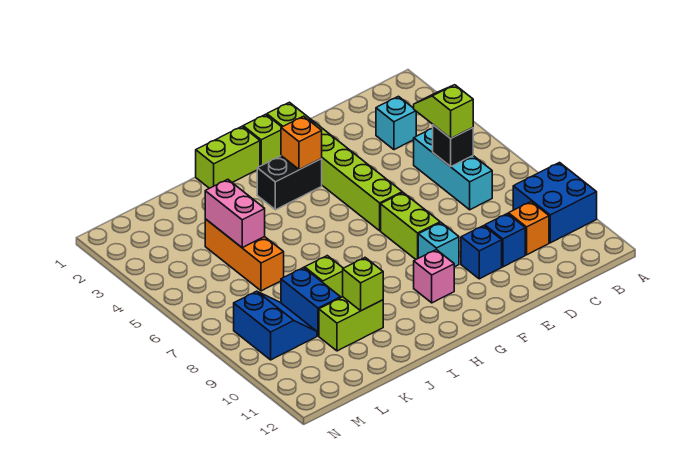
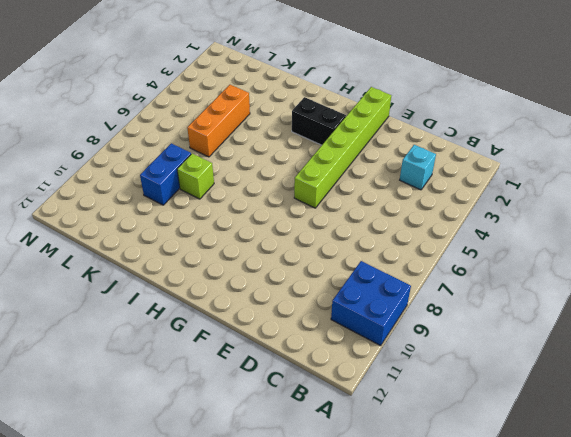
none -> cyan brick C5:C7 level 1
none -> orange brick C10 level 1
none -> blue brick D10 level 1

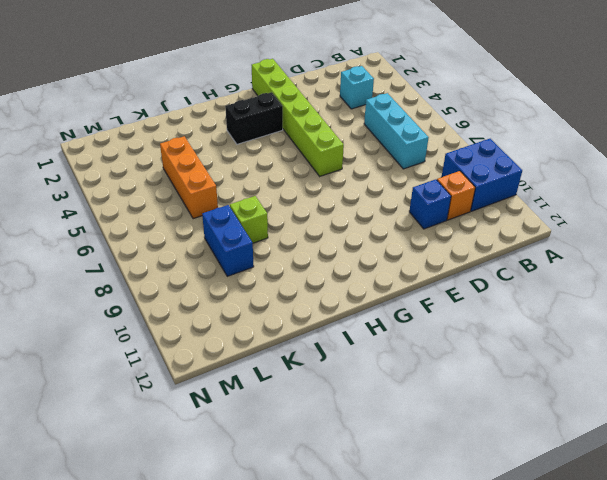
none -> blue brick E10 level 1
none -> lime brick F7:F8 level 1
none -> cyan brick F9 level 1

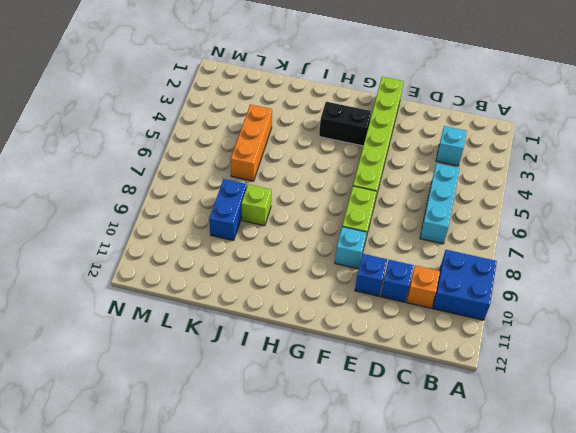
none -> lime brick G1 level 1
none -> pink brick G10 level 1
none -> lime brick H1:I1 level 1

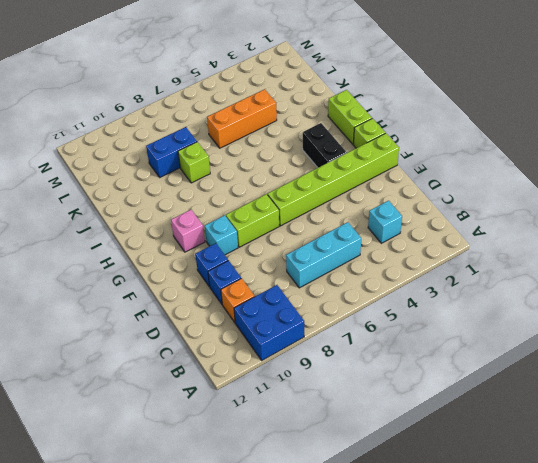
none -> lime brick J10:K10 level 1
none -> blue slope L8:M9 level 1 top M
none -> black brick C6 level 2

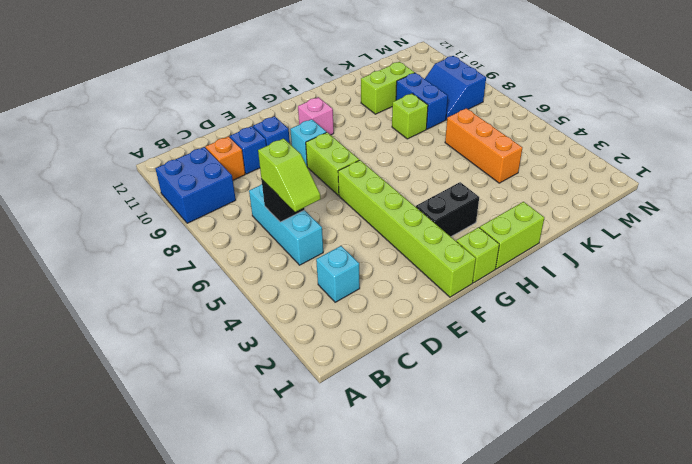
none -> orange brick G3 level 2
none -> lime brick J10 level 2
none -> pink brick K4:K5 level 2

